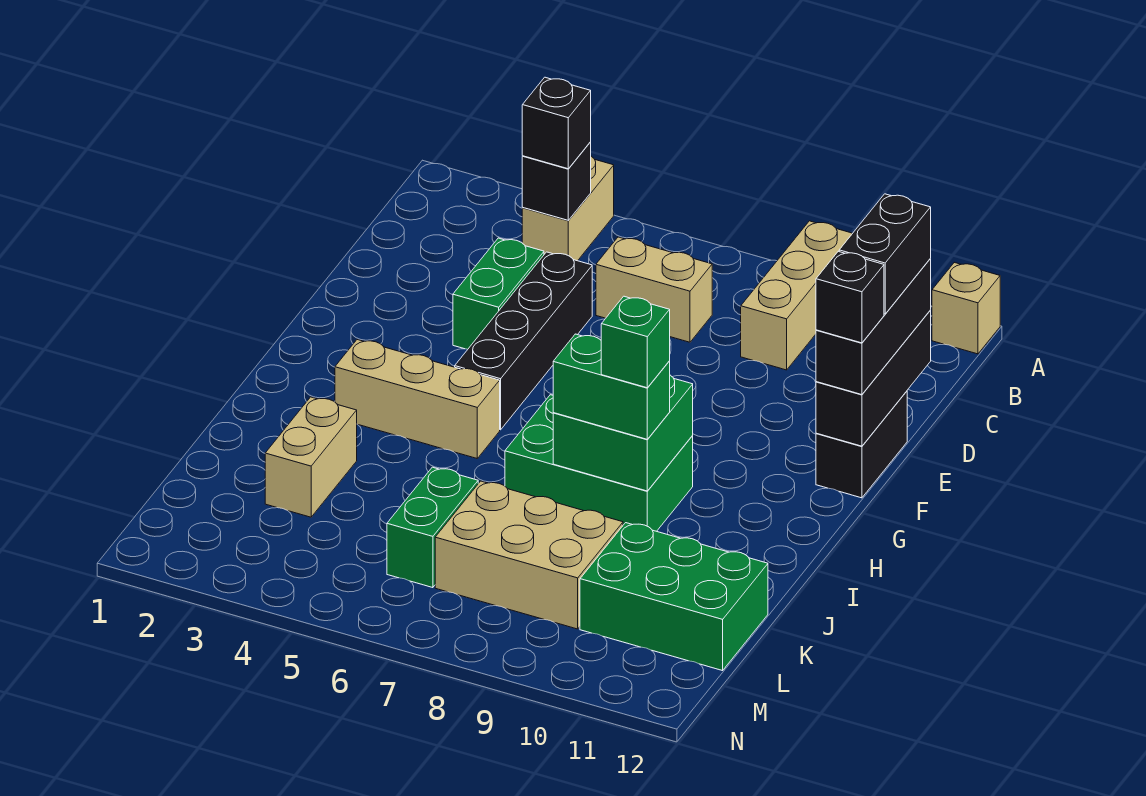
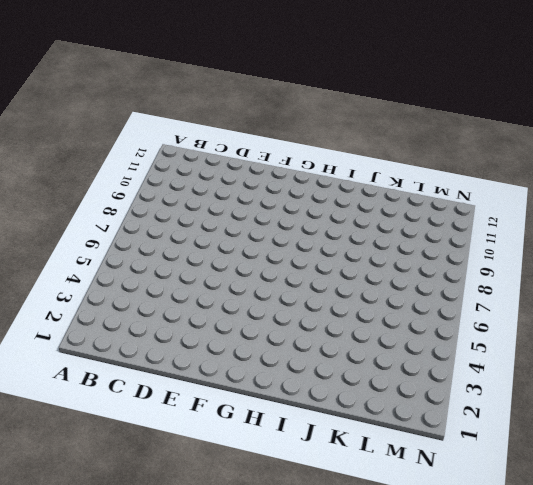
none -> tan brick A4:B4 level 1
none -> tan brick A9:C9 level 1
none -> tan brick A12 level 1

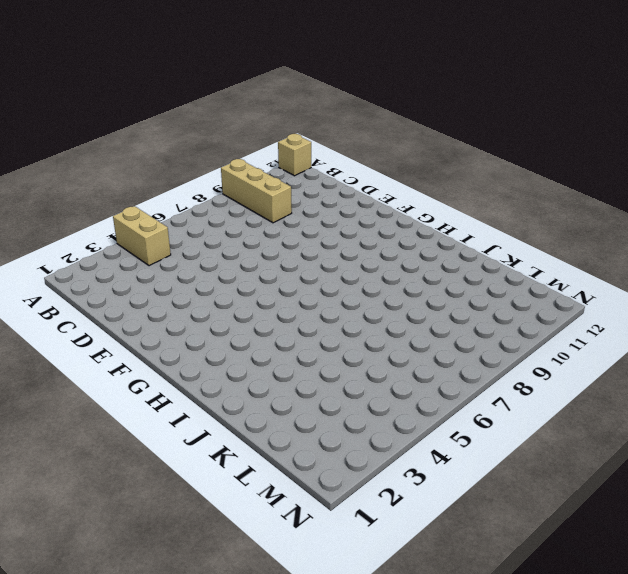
none -> tan brick C6:C7 level 1
none -> green brick D4:E4 level 1
none -> black brick D5:G5 level 1

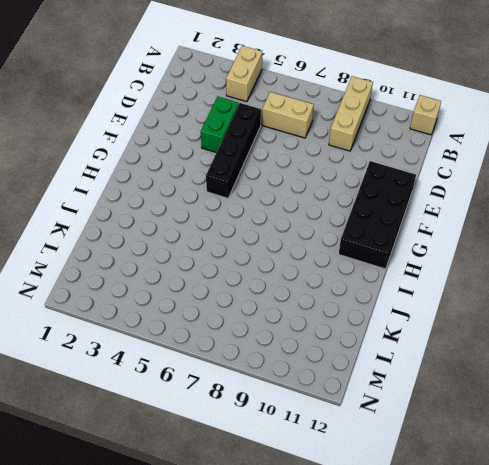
black brick E11:H12 level 1 -> black brick E12:F12 level 1
none -> tan brick H3:H5 level 1
none -> green brick H7:I9 level 1
none -> tan brick J3:K3 level 1

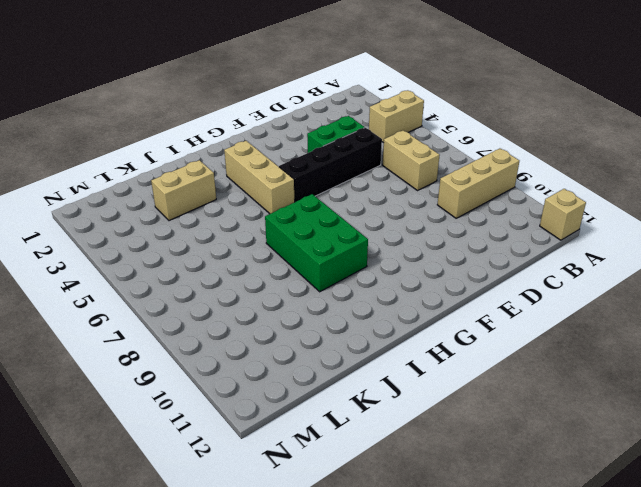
none -> black brick E12:F12 level 1
none -> green brick K6:L6 level 1
none -> tan brick K7:L9 level 1

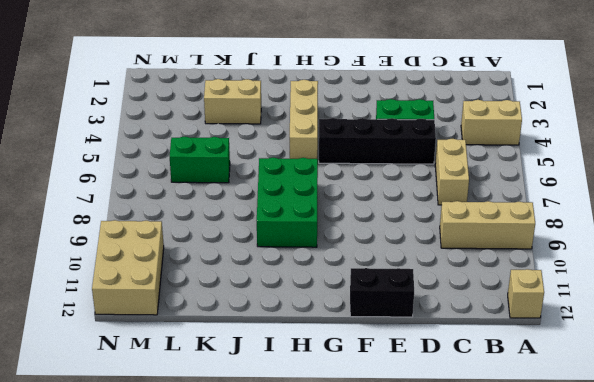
tan brick M10:N12 level 1 -> tan brick K7:L9 level 1
none -> green brick K10:L12 level 1
none -> black brick B4 level 2
none -> black brick D12:F12 level 2

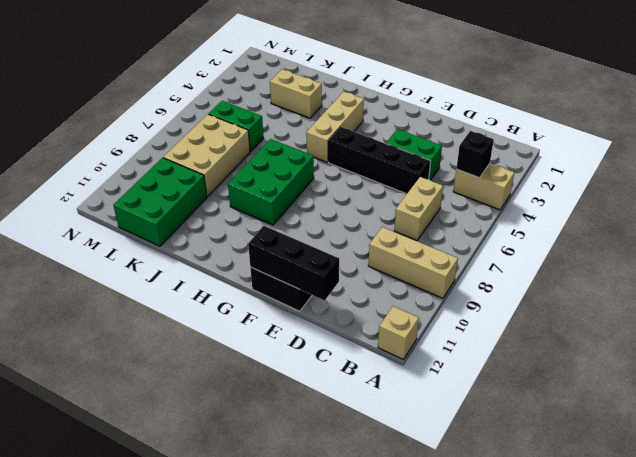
none -> green brick H8:I9 level 2
none -> black brick B4 level 3
none -> black brick D12:F12 level 3

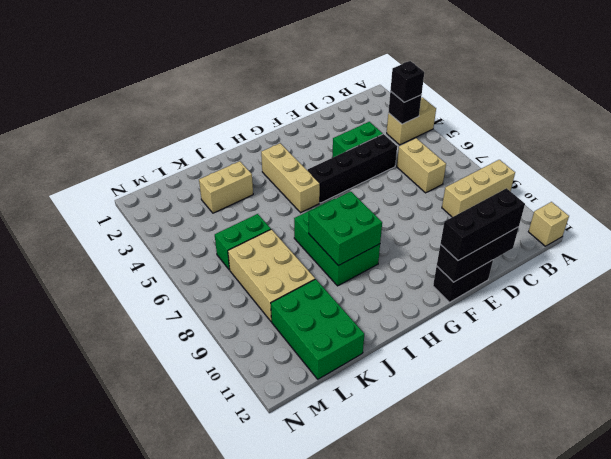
none -> green brick I8:I9 level 3
none -> black brick D12:E12 level 4
none -> black brick F12 level 4

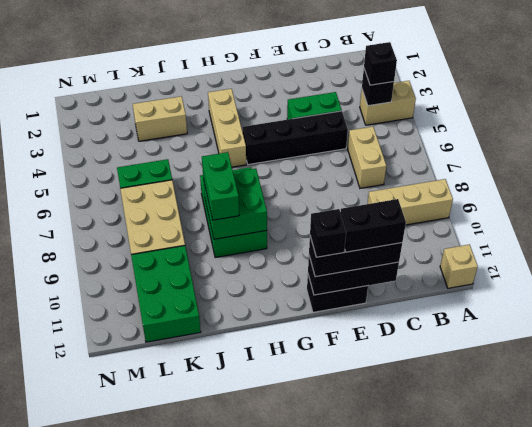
none -> green brick I9 level 4

